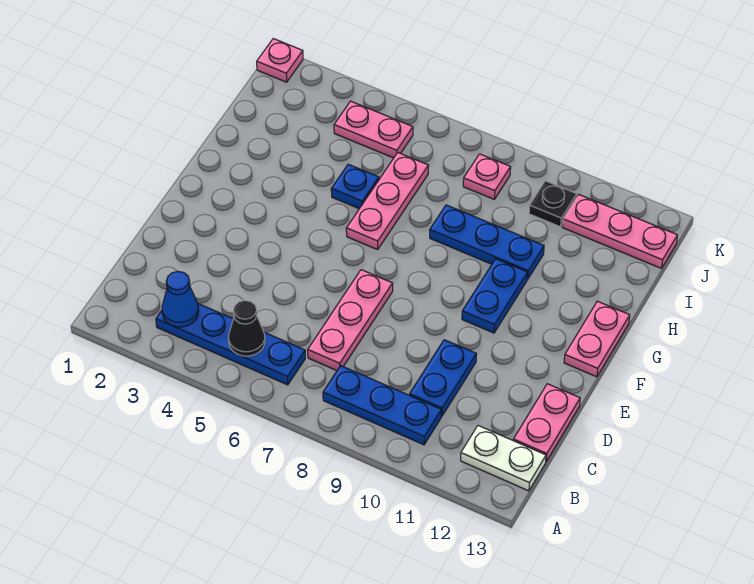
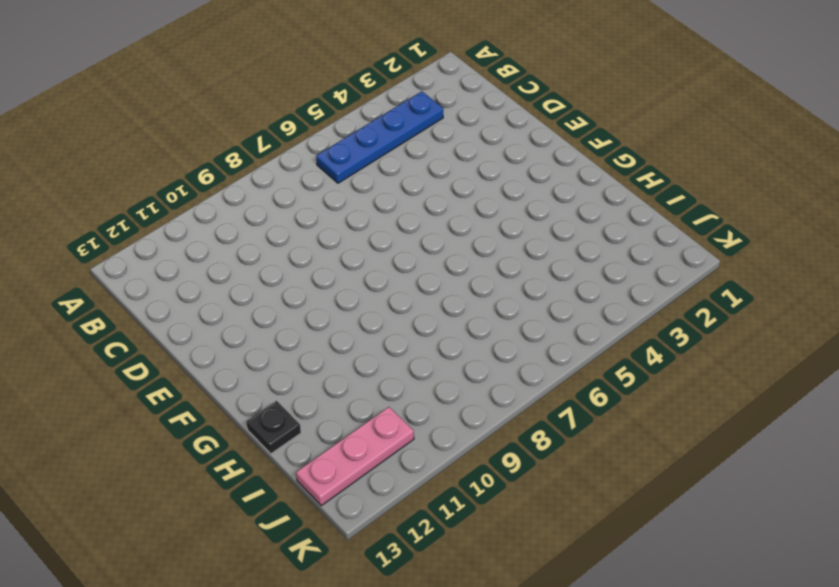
black plate H13 level 1 -> black plate J10 level 1
none -> blue plate B8:B10 level 1
none -> white plate B12:B13 level 1
none -> pink plate C7:E7 level 1

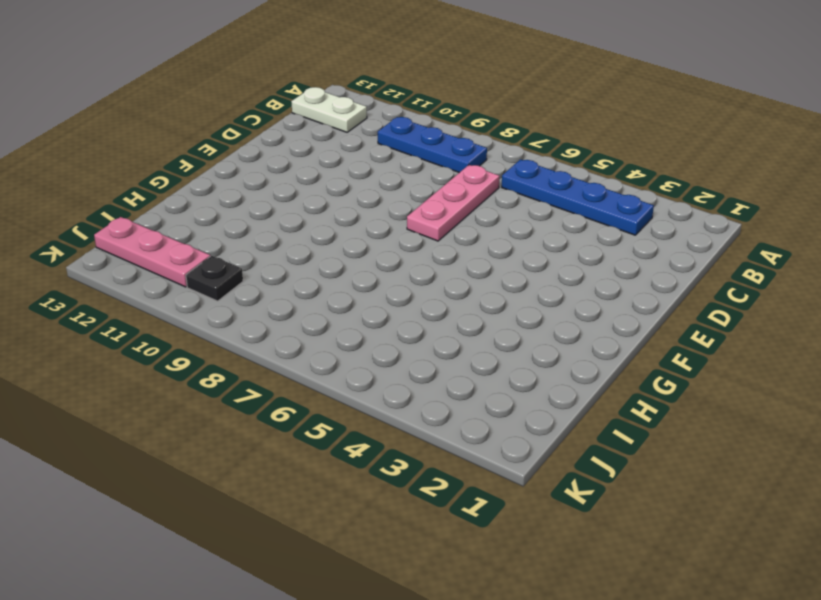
none -> blue plate C10:D10 level 1
none -> pink plate C13:D13 level 1
none -> blue plate F10:G10 level 1

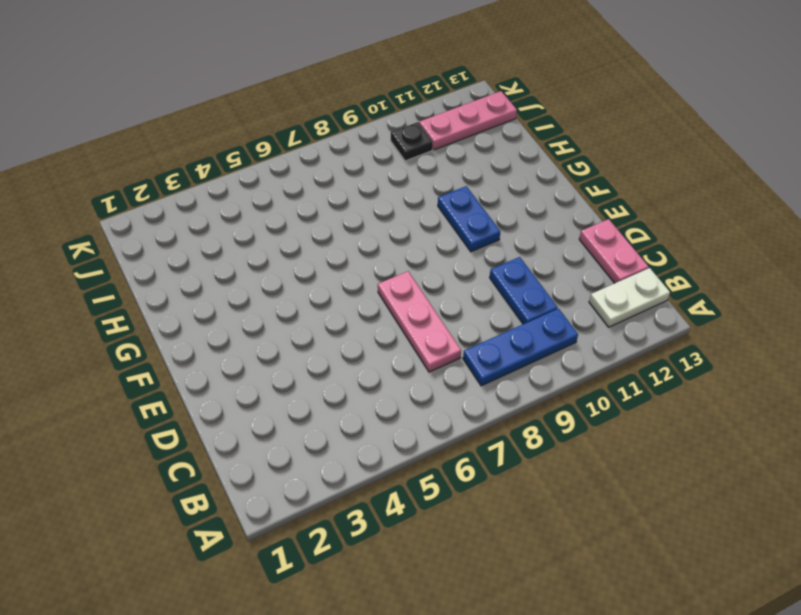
none -> blue plate B3:B6 level 1
none -> pink plate F13:G13 level 1
none -> pink plate G6:I6 level 1

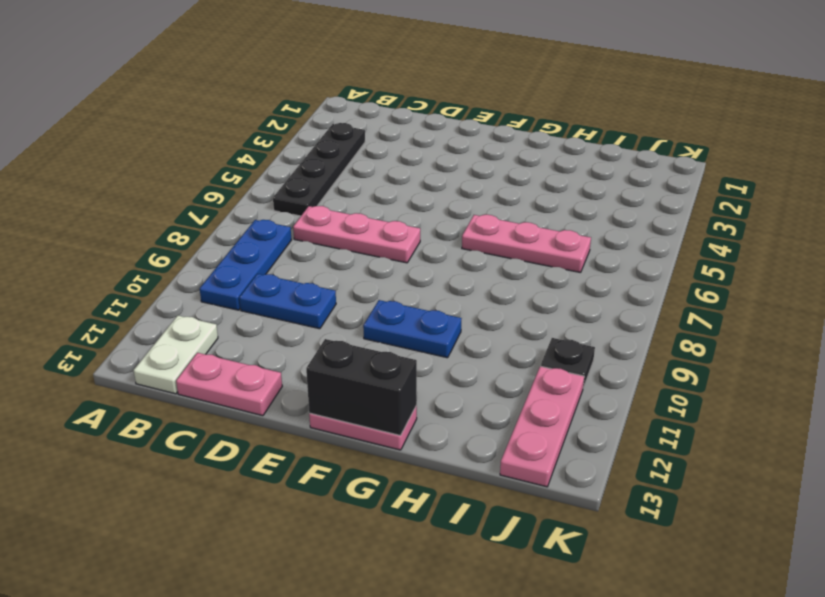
black plate B3:B6 level 1 -> blue plate B3:B6 level 1
black brick F13:G13 level 2 -> none
none -> blue plate H5 level 1
none -> blue plate H8:H10 level 1
none -> pink plate J4:J5 level 1

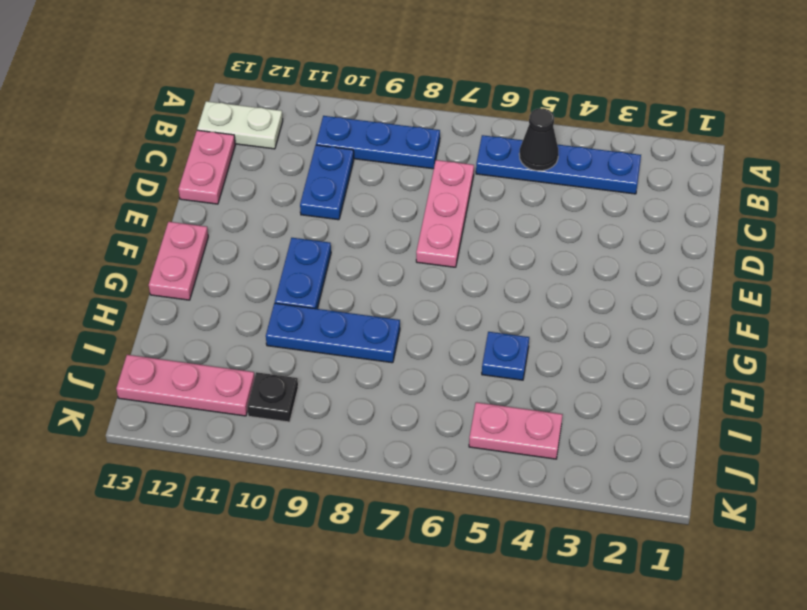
none -> pink plate G6:I6 level 1
none -> pink plate J8 level 1
none -> pink plate K1 level 1

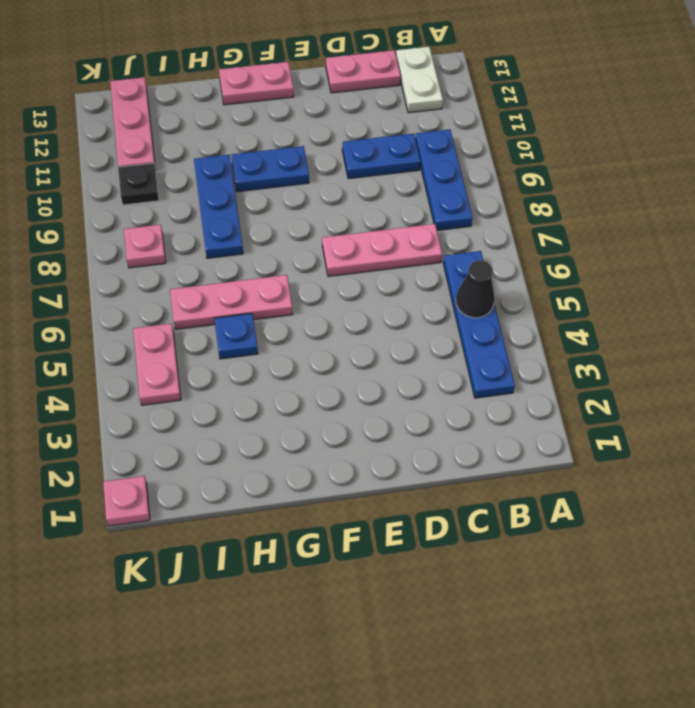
none -> blue cone B3 level 2

